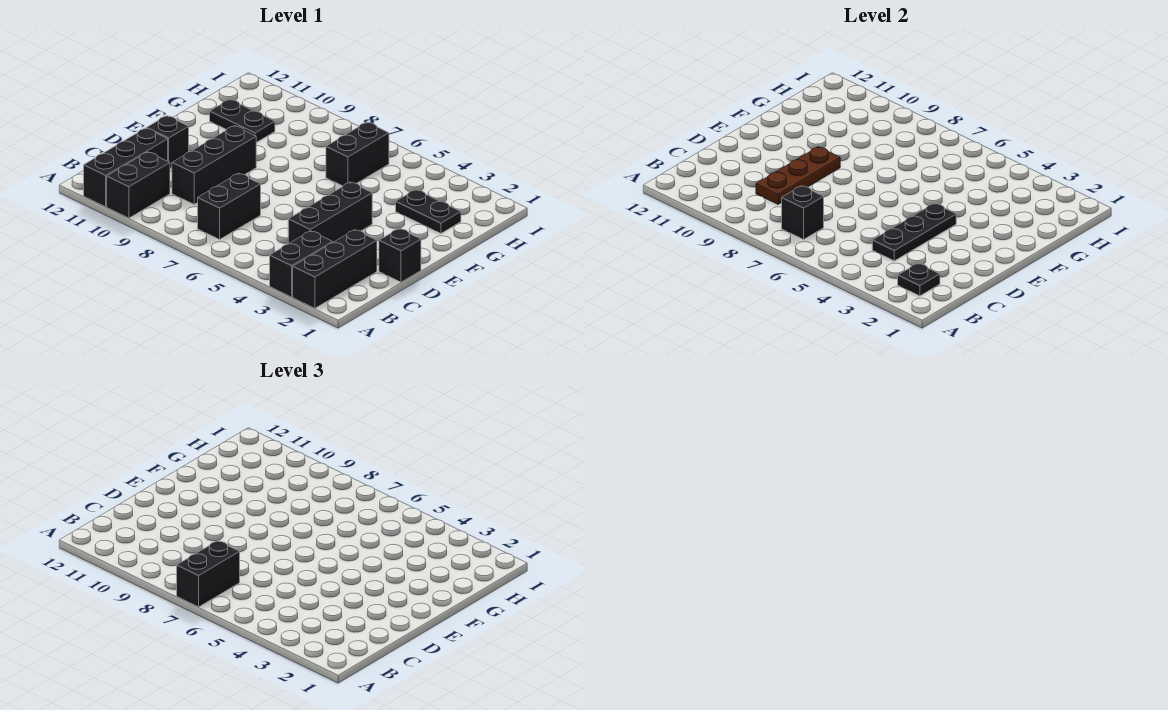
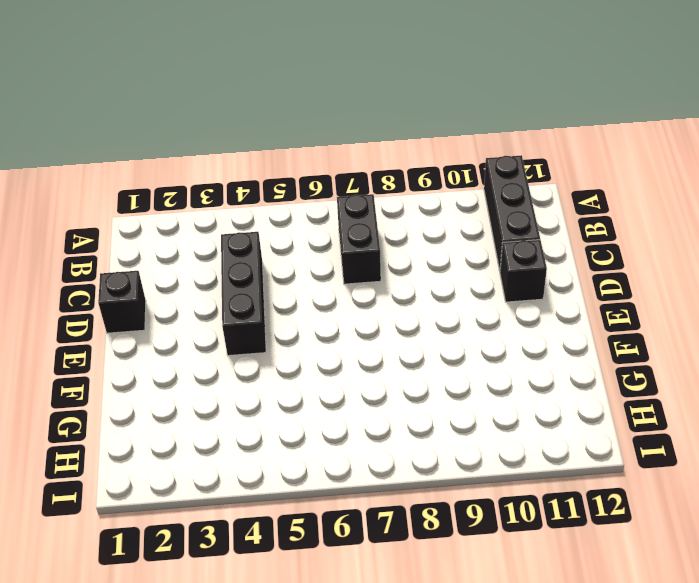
none -> black brick A2:C2 level 1
none -> black brick A3:B3 level 1
none -> black brick A10:B10 level 1

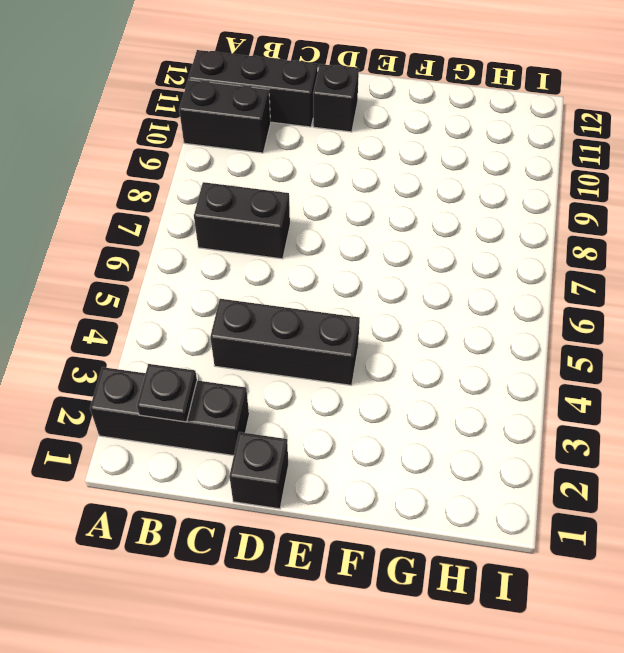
none -> black brick A3:B3 level 1
none -> black brick C9:E9 level 1
none -> black plate G2:G3 level 1

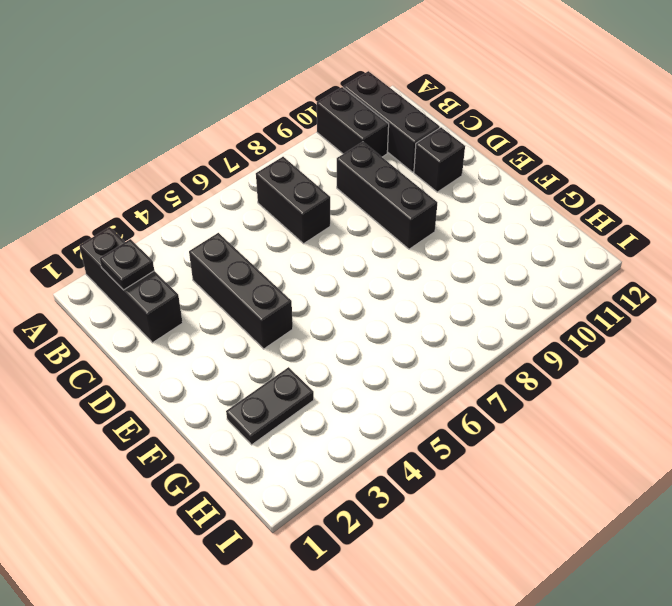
none -> black brick A3:B3 level 1
none -> black brick D1 level 1
none -> black brick G6:H6 level 1

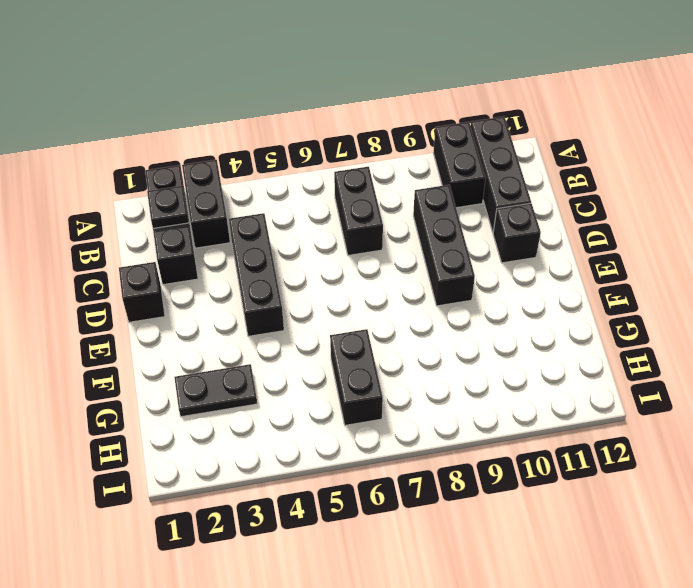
none -> black plate G10:G11 level 1
none -> black brick B7 level 2
none -> black plate C4:E4 level 2

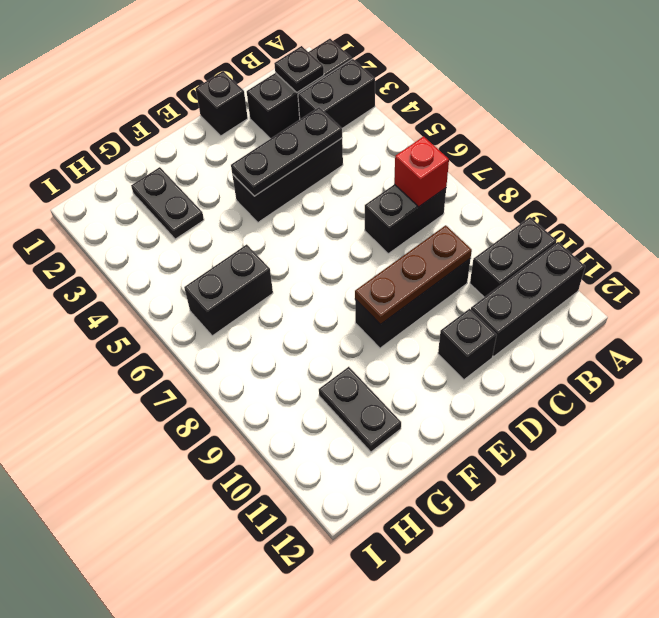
red brick B7 level 2 -> black brick B7 level 2
none -> black brick A7:B7 level 3

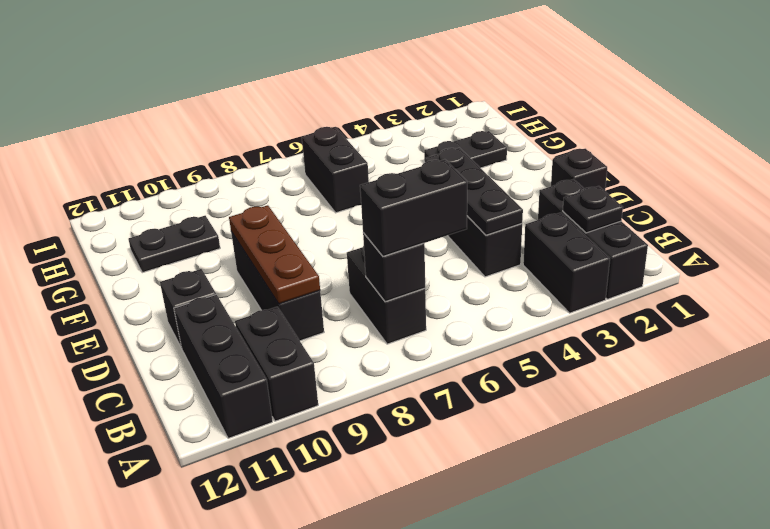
black brick B6:B7 level 3 -> black brick A7:B7 level 3

